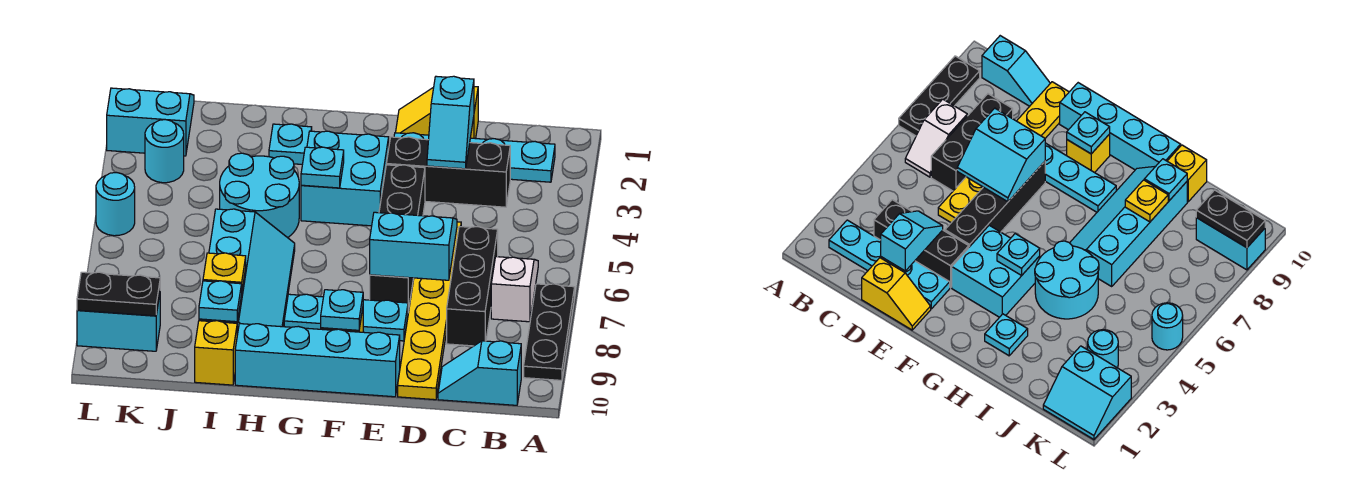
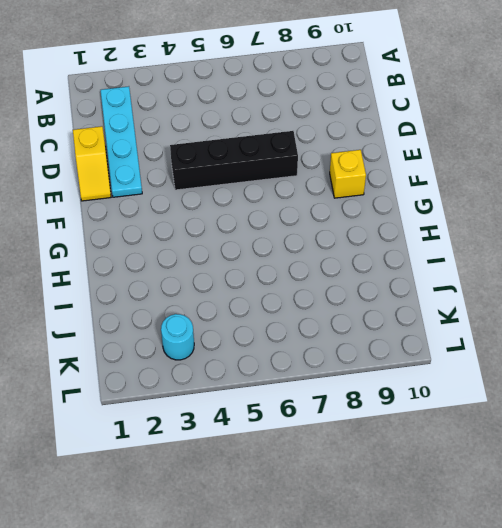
none -> black plate A7:A9 level 1
none -> white slope B6:B7 level 1 top 7
none -> cyan slope B10:C10 level 1 top B

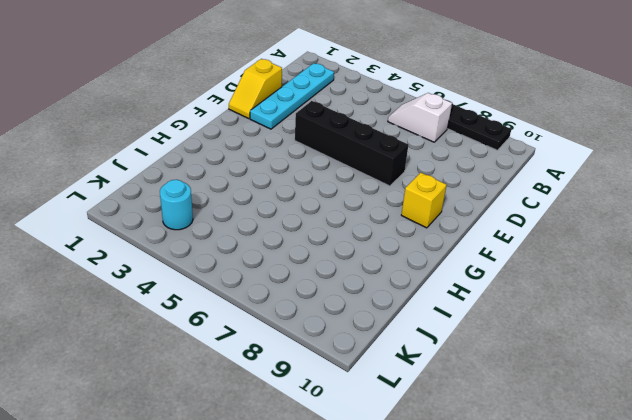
none -> cyan slope B10:C10 level 1 top B
none -> black brick C3:E3 level 1
none -> black brick C6:C8 level 1

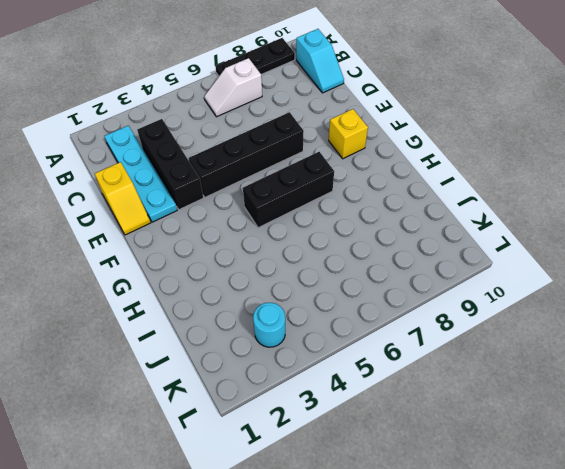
black brick G5:G7 level 1 -> black brick C6:C8 level 1
none -> yellow plate D5:D10 level 1
none -> cyan plate E8:G8 level 1
none -> cyan brick E10:H10 level 1

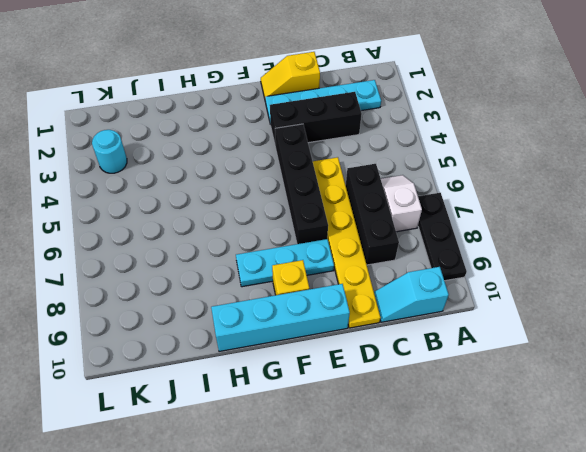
none -> cyan brick F3:G4 level 1
none -> cyan plate H2 level 1
none -> cyan round brick H4:I5 level 1

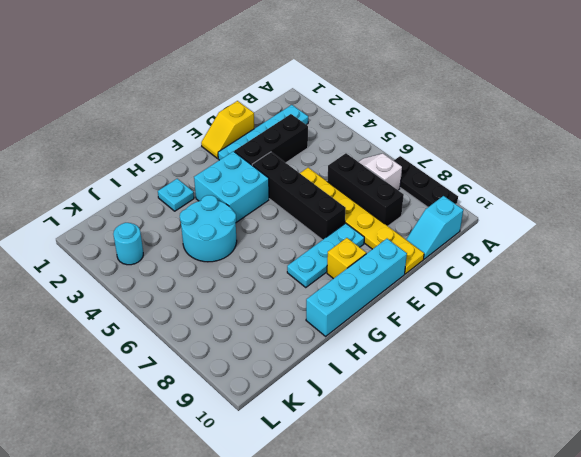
none -> cyan slope H6:I9 level 1 top I
none -> yellow brick I10 level 1
none -> cyan slope K1:L2 level 1 top 2

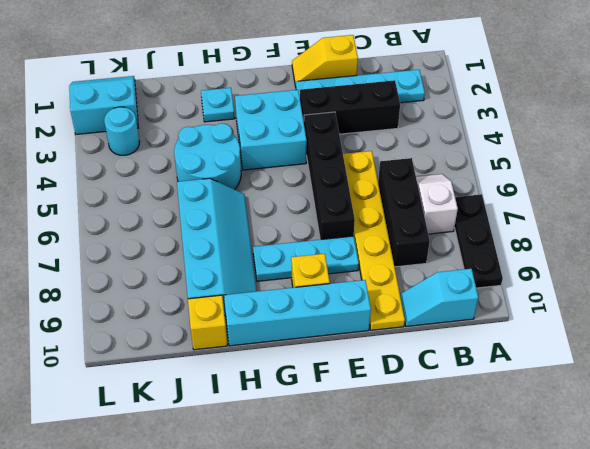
none -> cyan brick K9:L9 level 1
none -> cyan round brick L5 level 1
none -> cyan slope D2:D3 level 2 top 2

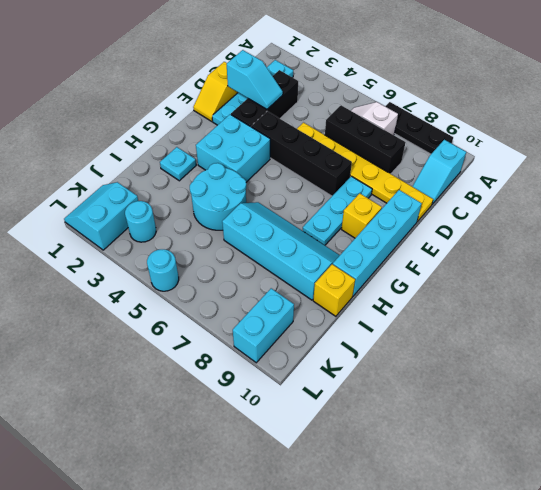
none -> cyan slope D6:E7 level 2 top 7
none -> cyan plate F9 level 2
none -> cyan plate G4 level 2

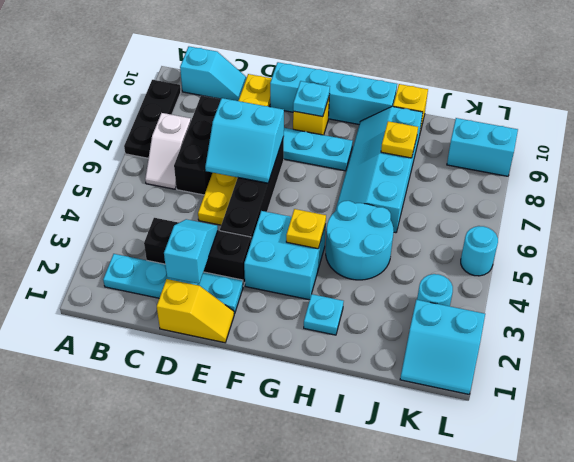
yellow plate G4 level 2 -> cyan plate G4 level 2
none -> cyan plate I9 level 2
none -> black plate K9:L9 level 2

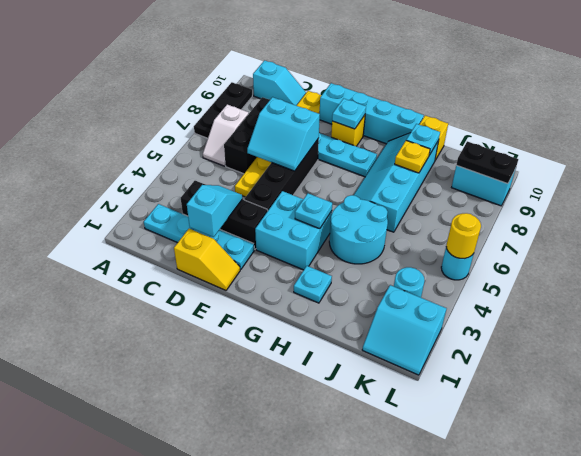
yellow round brick L5 level 2 -> none

